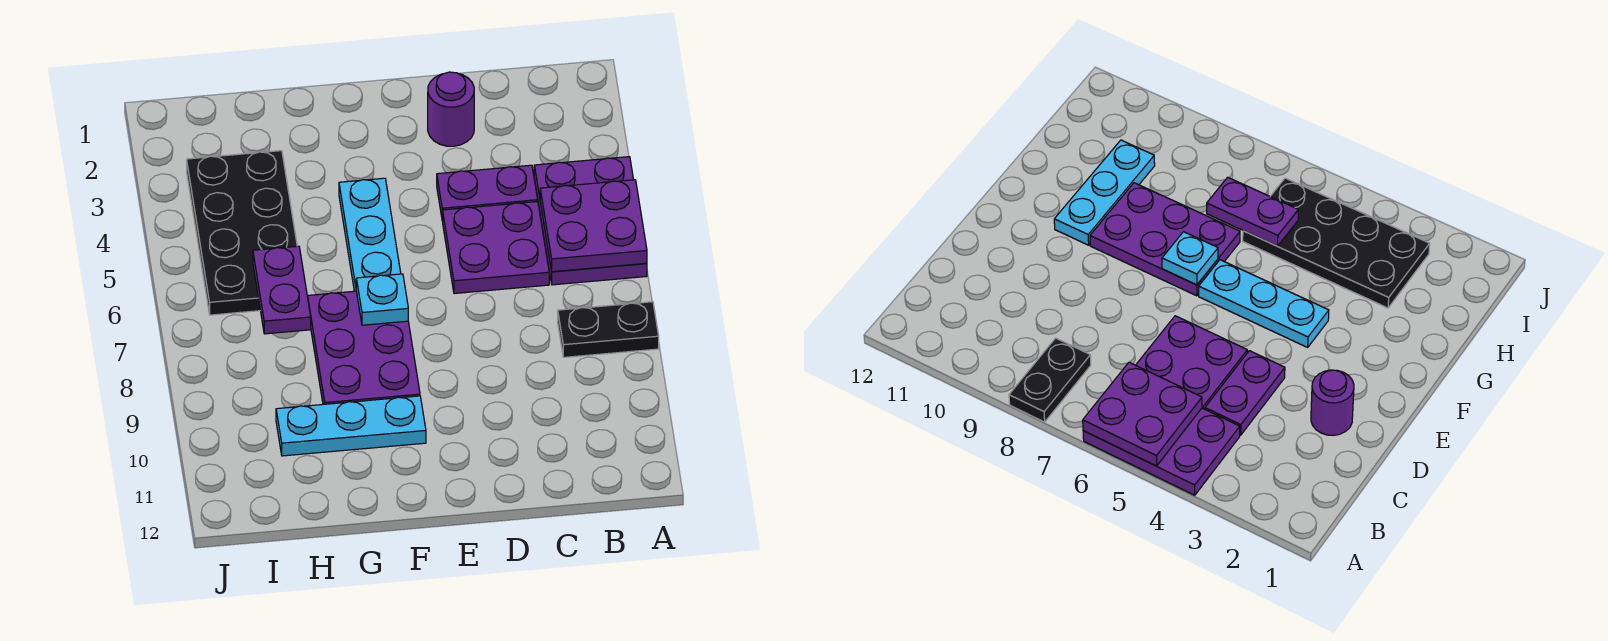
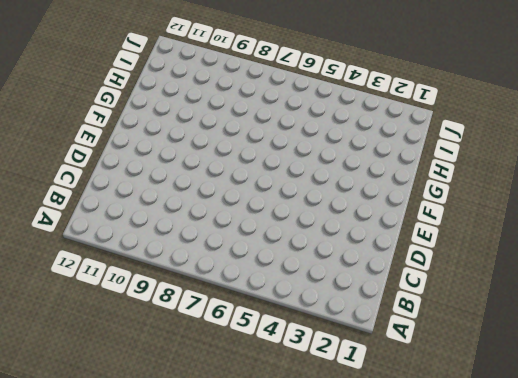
none -> purple plate A4:B6 level 1
none -> black plate A8:B8 level 1
none -> purple plate C4:D4 level 1

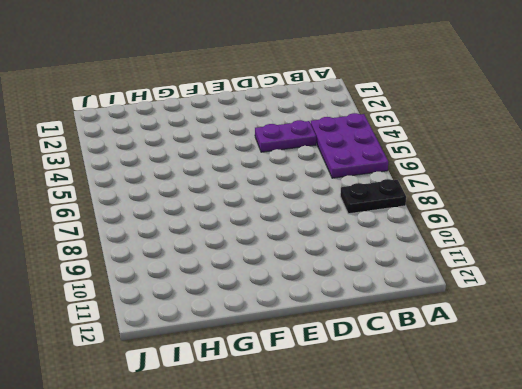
none -> purple plate C5:D6 level 1
none -> purple round brick D2 level 1
none -> cyan plate F4:F6 level 1

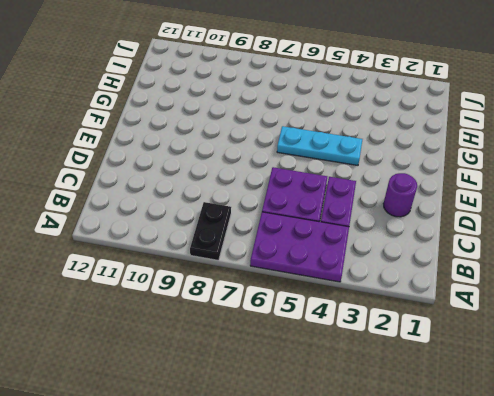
none -> purple plate F7:G9 level 1
none -> cyan plate F10:H10 level 1
none -> black plate H3:I6 level 1

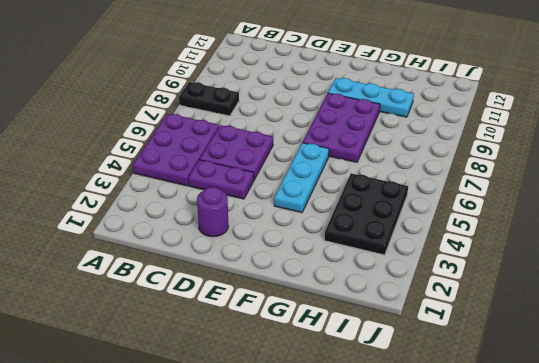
black plate H3:I5 level 1 -> black plate H3:I6 level 1
none -> purple plate A5:B6 level 2
none -> cyan plate F7 level 2
none -> purple plate H6:H7 level 2

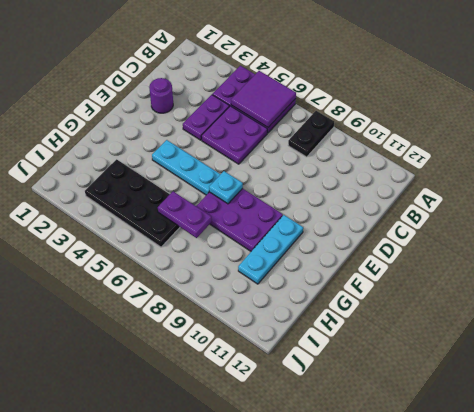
purple tile A5:B6 level 2 -> purple plate A5:B6 level 2

